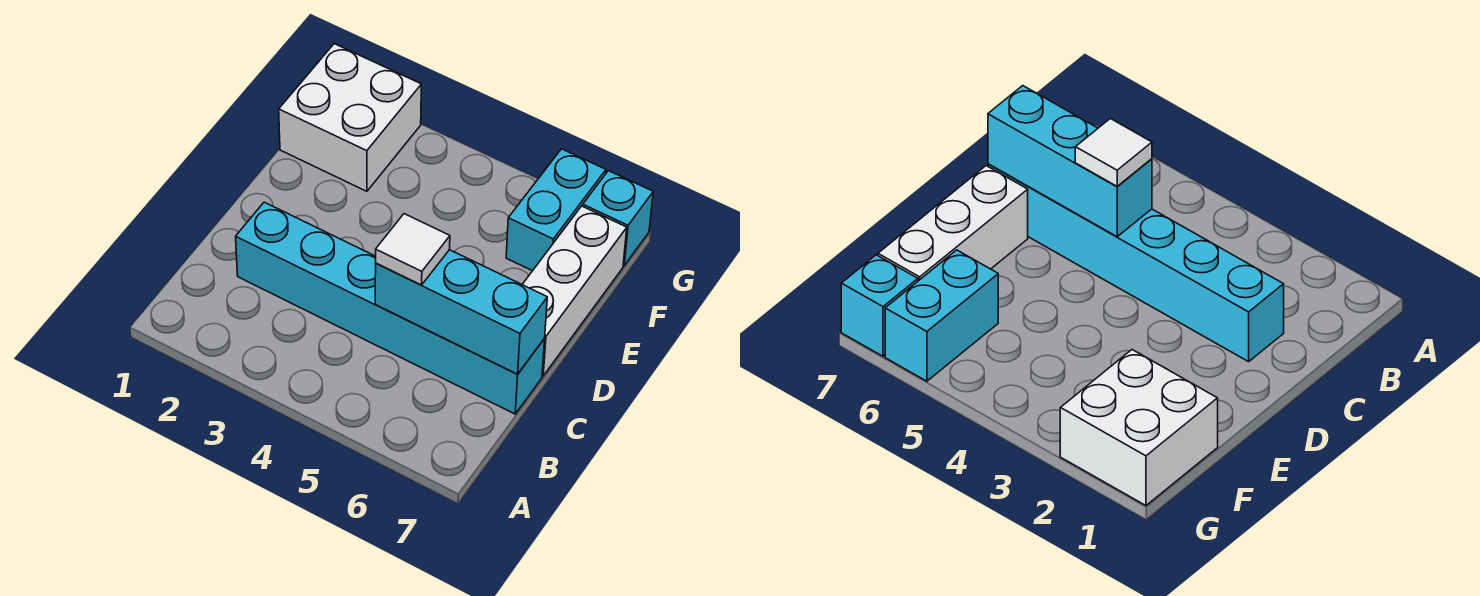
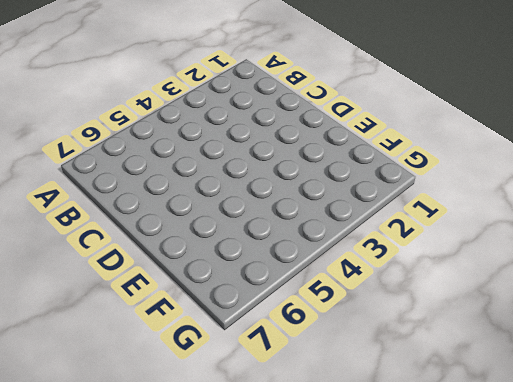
none -> cyan brick C2:C7 level 1
none -> white brick D7:F7 level 1

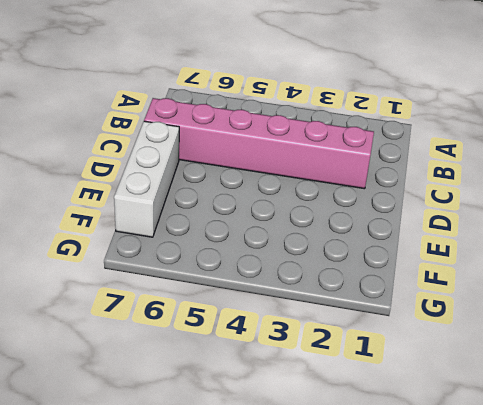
pink brick C2:C7 level 1 -> cyan brick C2:C7 level 1
none -> white brick F1:G2 level 1
none -> cyan brick F6:G6 level 1

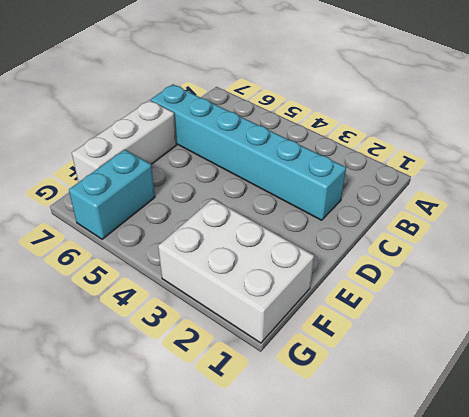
white brick F1:G3 level 1 -> white brick F1:G2 level 1
none -> cyan brick G7 level 1
none -> cyan brick C5:C7 level 2

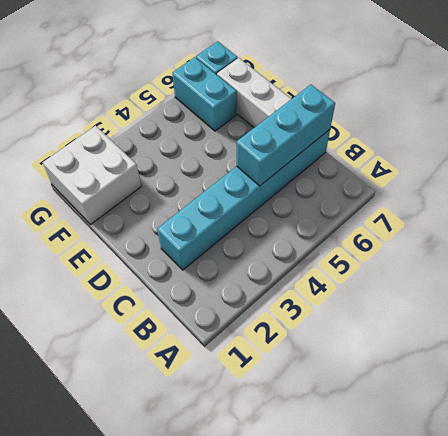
none -> white tile C5 level 3

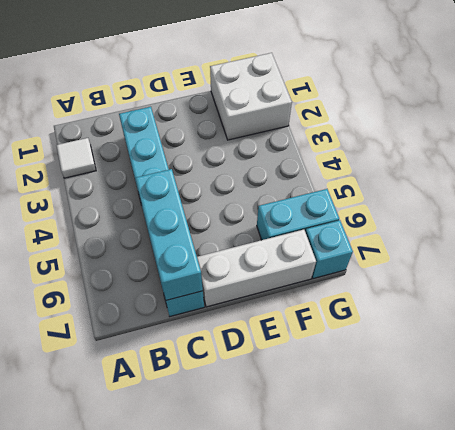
white tile A2 level 1 -> white tile C5 level 3

